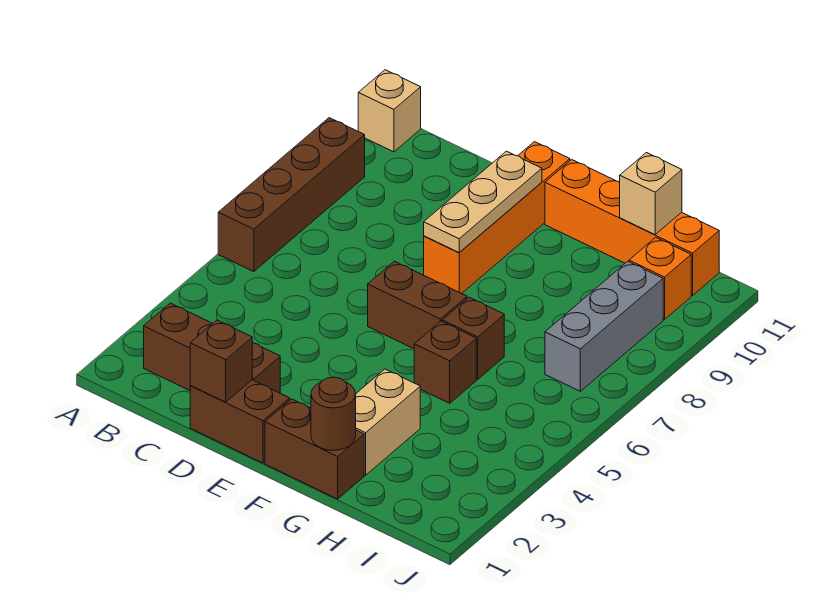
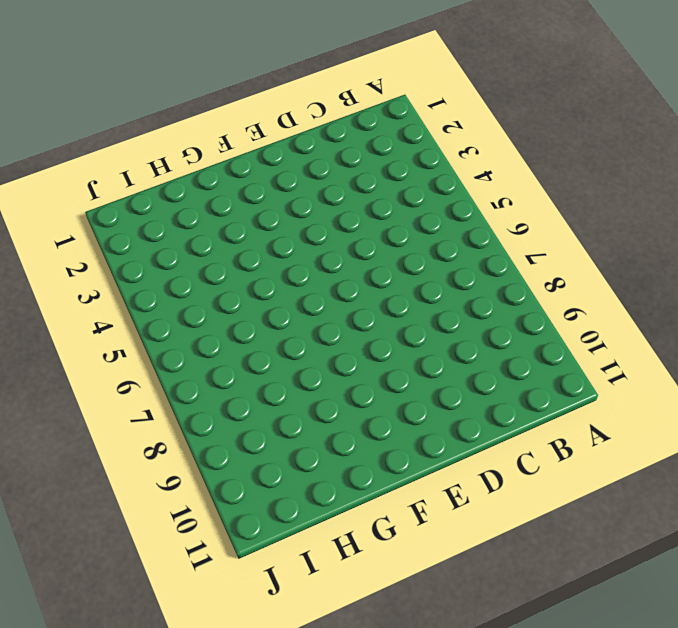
none -> brown brick A6:A9 level 1
none -> tan brick A11 level 1
none -> brown brick B2:D2 level 1

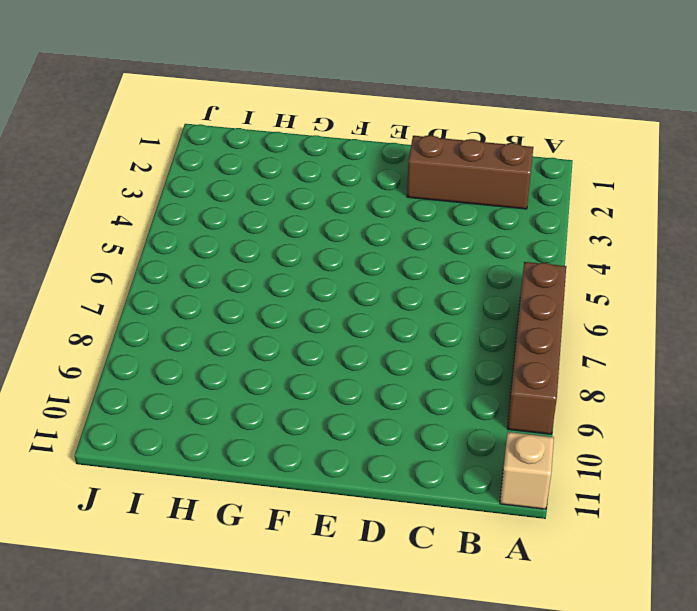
none -> brown brick D1:E1 level 1
none -> brown brick E6:F6 level 1
none -> orange brick E8:E11 level 1

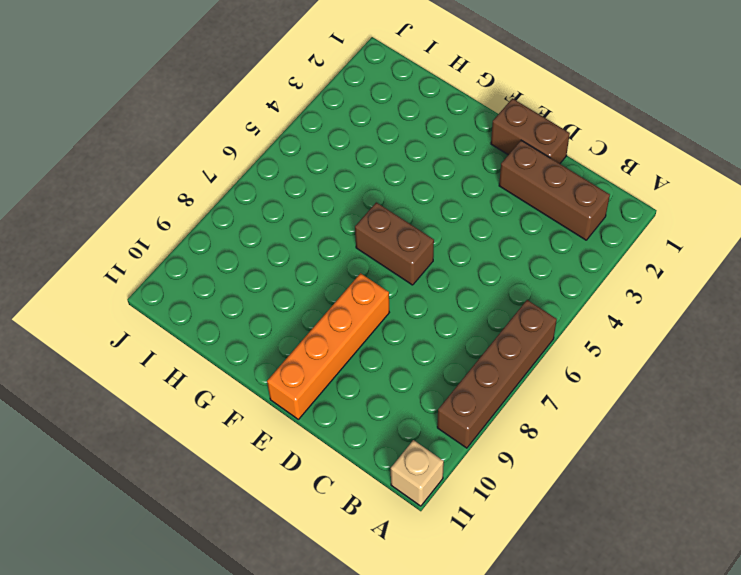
none -> brown brick F1:G1 level 1
none -> orange brick F11:I11 level 1
none -> tan brick G2:G3 level 1

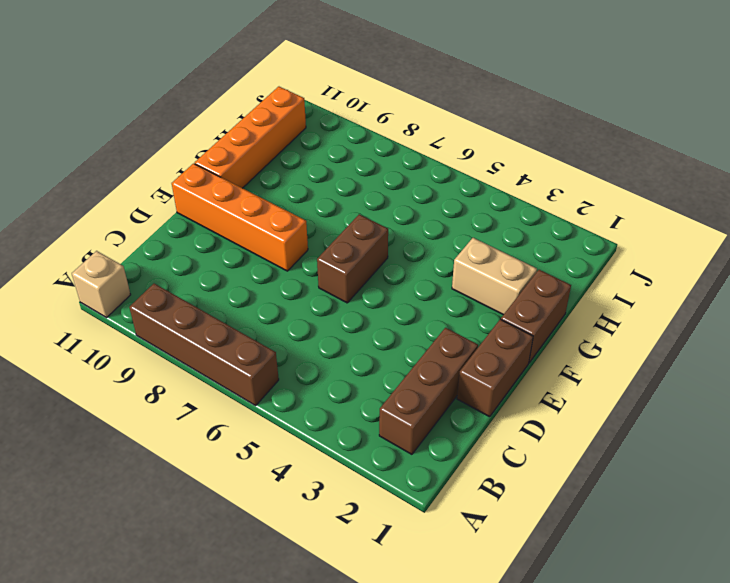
none -> brown brick G5 level 1
none -> brown brick G6 level 1
none -> grey brick I7:I9 level 1

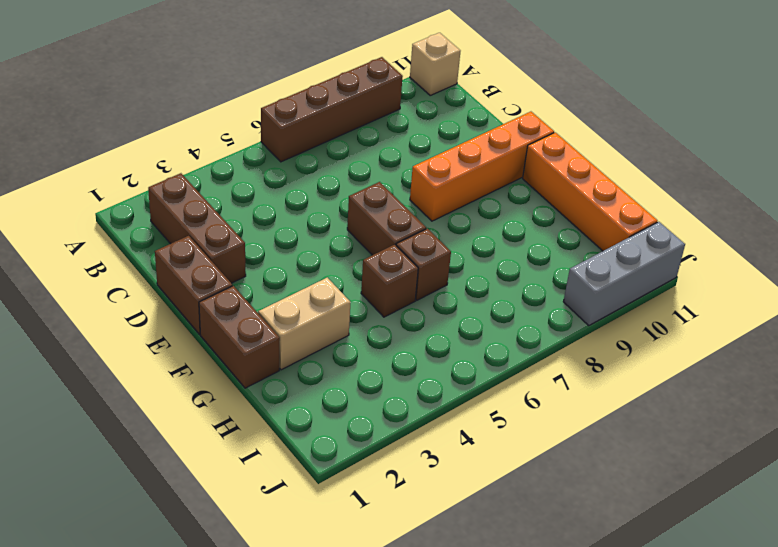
grey brick J9:J11 level 1 -> grey brick I7:I9 level 1
none -> orange brick I10 level 1
none -> brown brick D1 level 2
none -> tan plate E8:E10 level 2

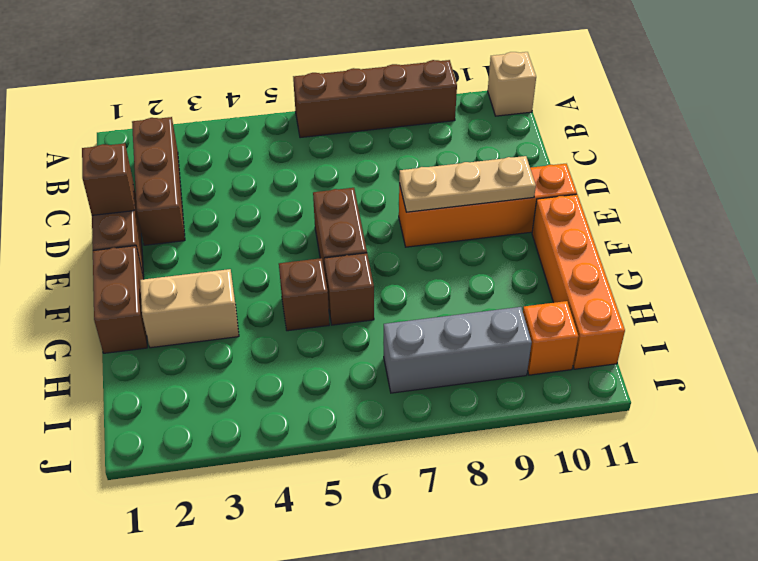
none -> brown round brick G1 level 2
none -> tan brick H11 level 2

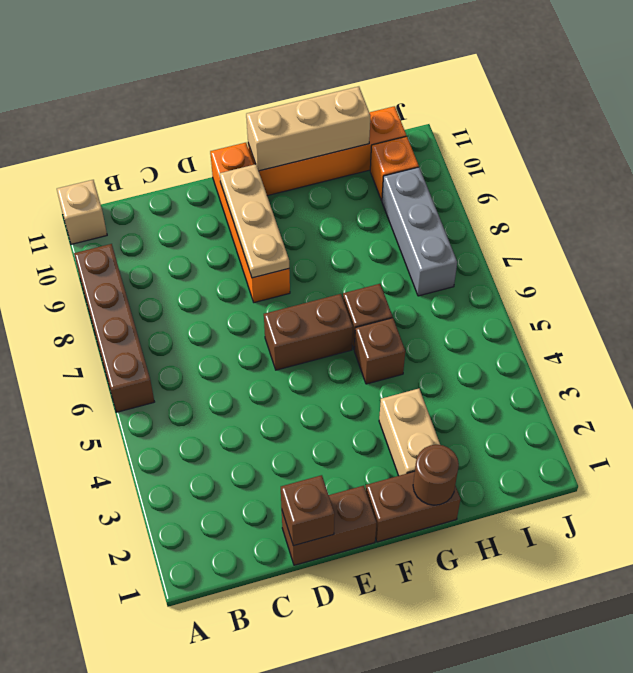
tan brick F11:H11 level 2 -> tan brick H11 level 2
none -> brown brick B2:D2 level 1

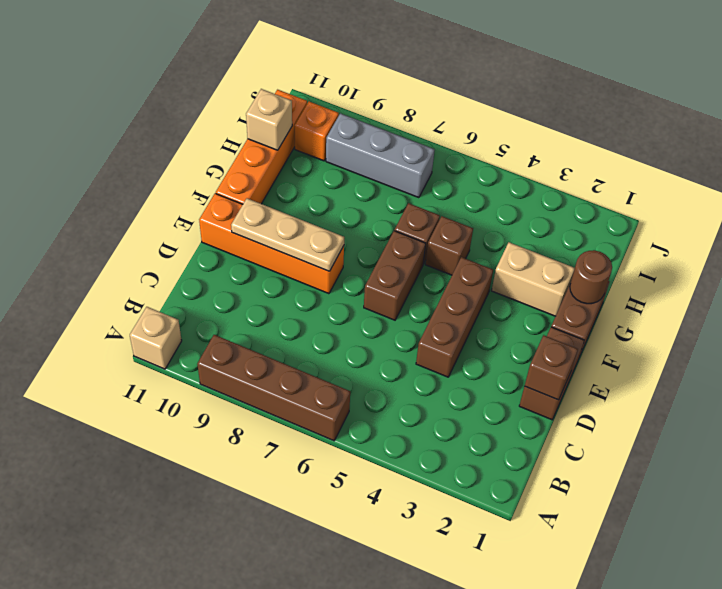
brown brick D4:F4 level 1 -> brown brick B2:D2 level 1

